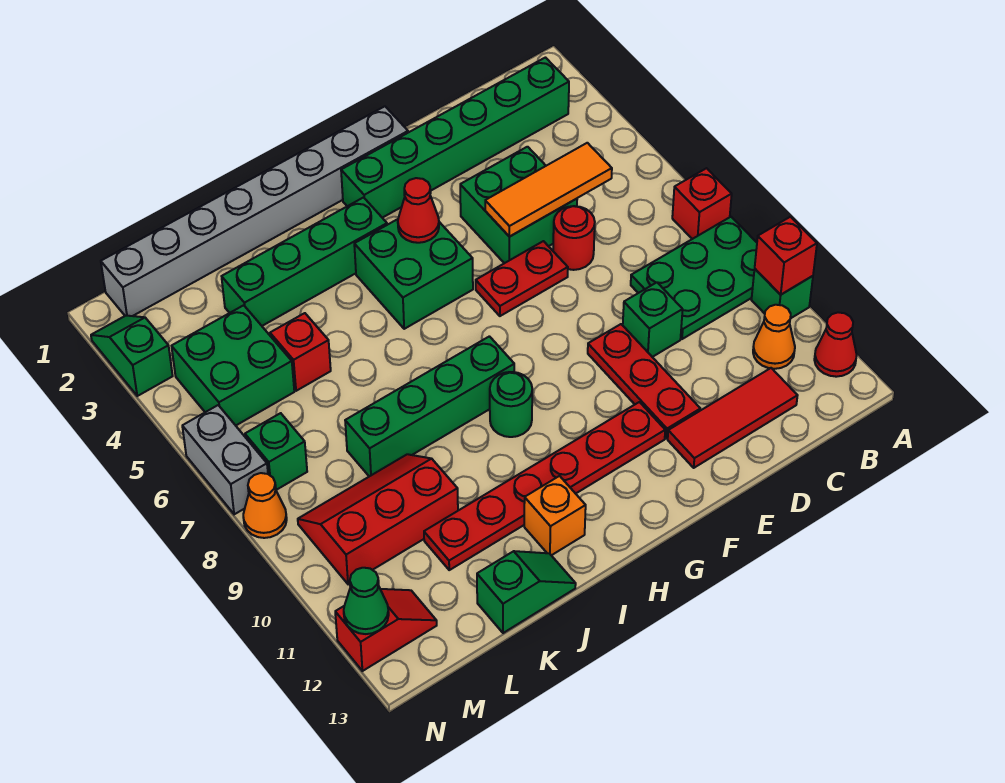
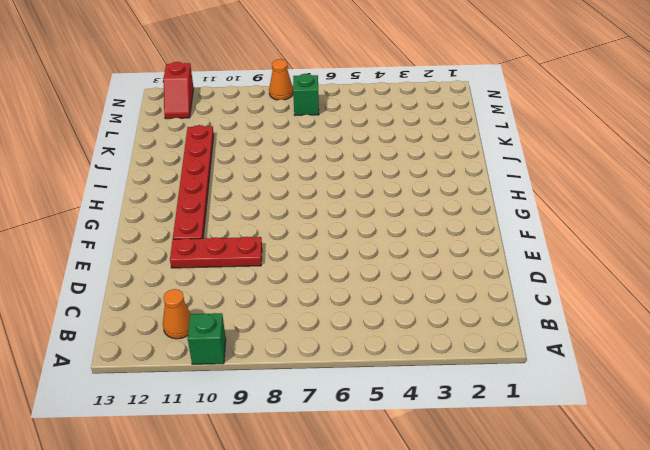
none -> red brick A7 level 1
none -> green plate A8:C9 level 1
none -> red cone A12 level 1
none -> green brick B2:G2 level 1

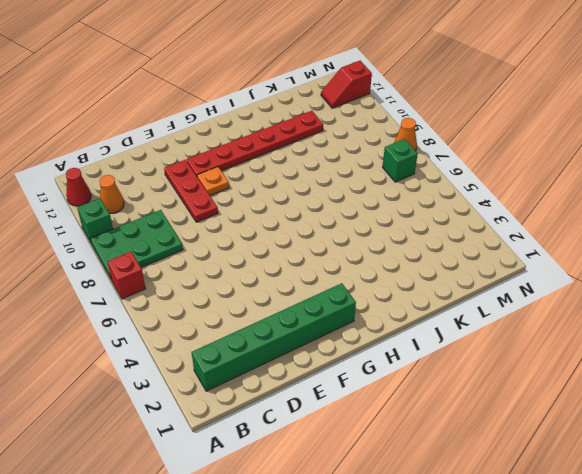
orange plate F10 level 1 -> none
none -> red tile C12:E12 level 1
none -> green brick D4:E5 level 1
none -> red round brick D6 level 1
none -> green brick D9 level 1

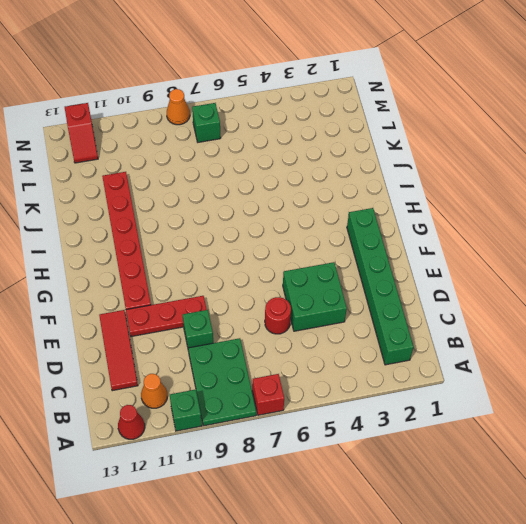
none -> red plate E6:F6 level 1
none -> grey brick F1:M1 level 1
none -> green brick G4:H5 level 1
none -> green brick H3:K3 level 1

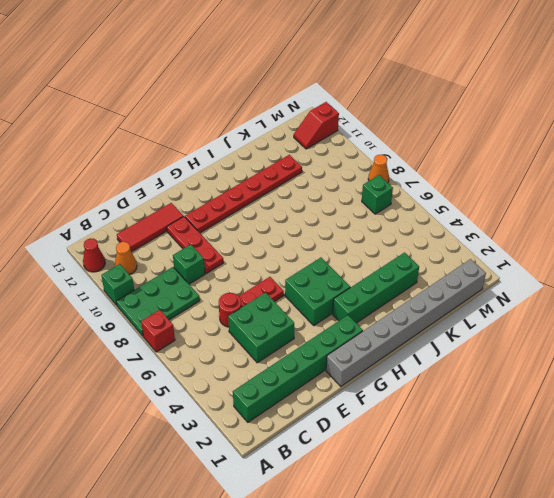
none -> green brick H8:K8 level 1
none -> green round brick H9 level 1
none -> orange brick I12 level 1
none -> green slope J13:K13 level 1 top K

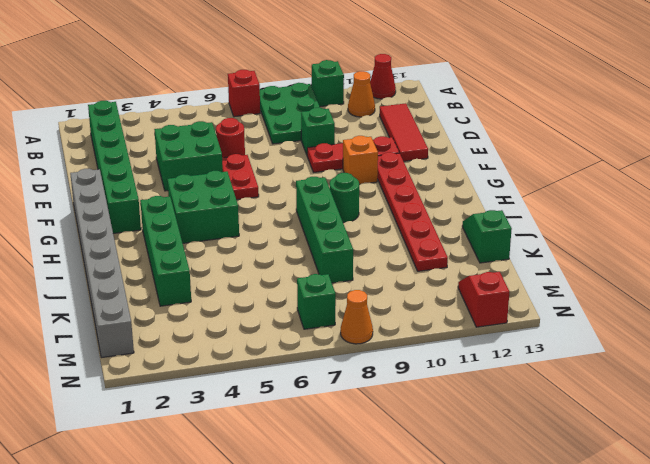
orange brick F10 level 1 -> orange brick I12 level 1
none -> red brick K5 level 1
none -> red slope K9:M10 level 1 top 10
none -> green brick L4:M5 level 1
none -> green slope N2:N3 level 1 top 3

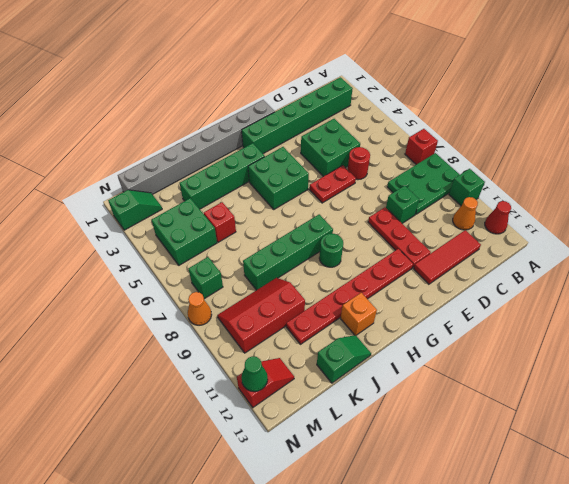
green slope M2:N2 level 1 top N -> green slope N2:N3 level 1 top 3
none -> grey brick N6:N7 level 1
none -> red brick A10 level 2
none -> orange tile C5:E5 level 2
none -> red cone G4 level 2

